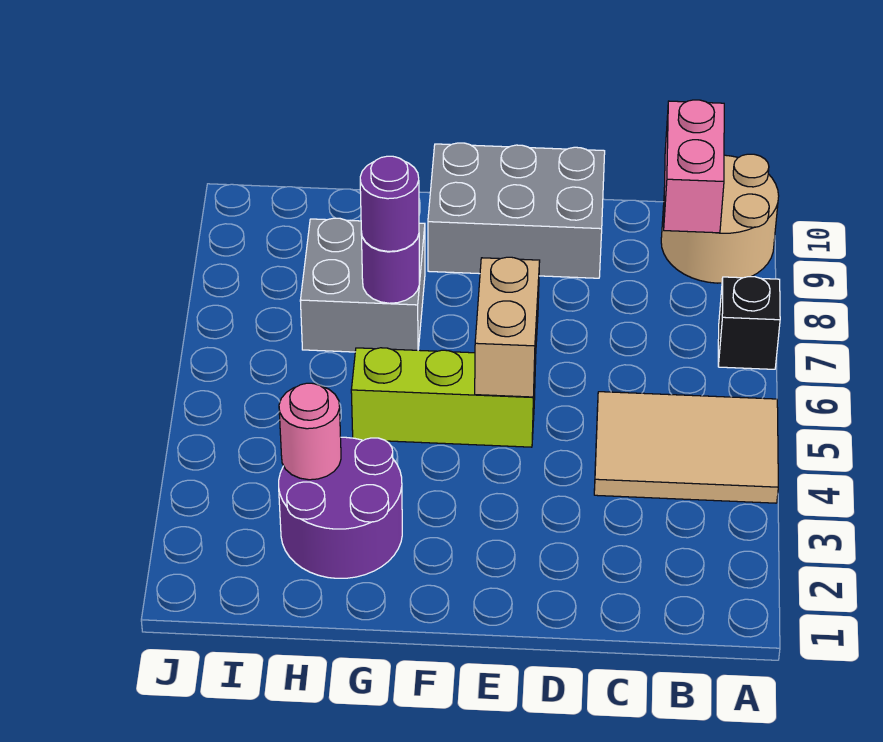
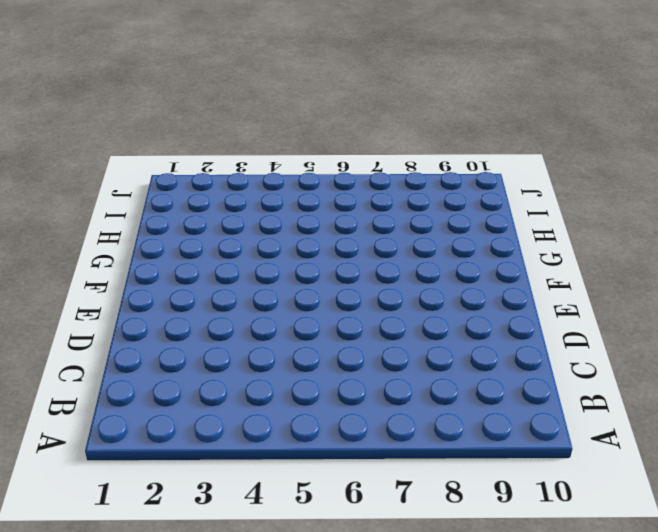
none -> tan tile A4:C5 level 1
none -> black brick A7 level 1
none -> tan round brick A9:B10 level 1

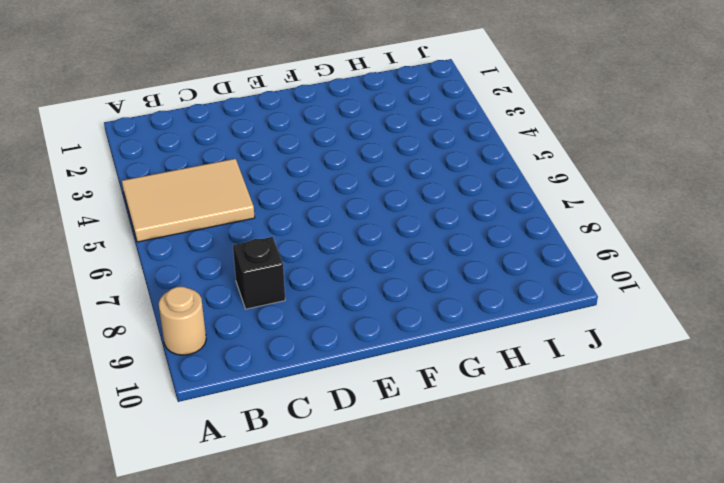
tan round brick A9 level 1 -> tan round brick A9:B10 level 1
black brick C8 level 1 -> black brick A7 level 1
none -> grey brick D9:F10 level 1
none -> lime brick E5:G5 level 1
none -> purple round brick G2:H3 level 1

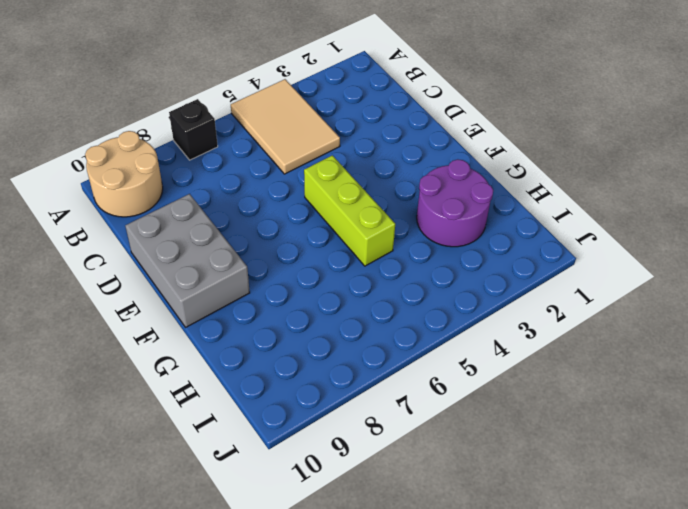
none -> grey brick G7:H8 level 1
none -> pink brick B9:B10 level 2
none -> tan brick E5:E6 level 2

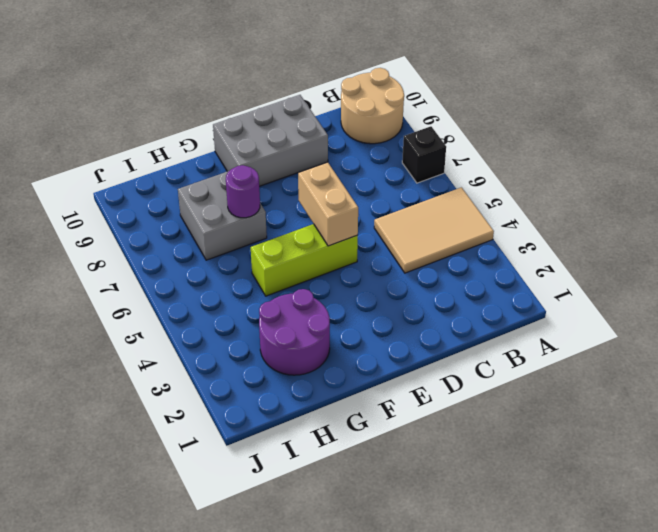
none -> pink brick B9:B10 level 2
none -> pink round brick H3 level 2
none -> purple round brick G7 level 3

